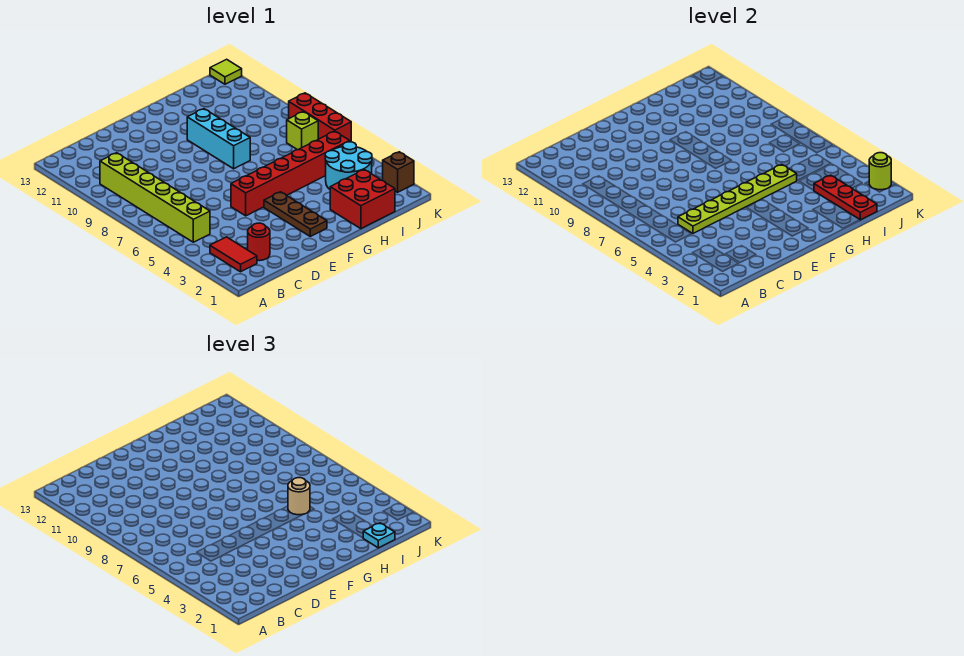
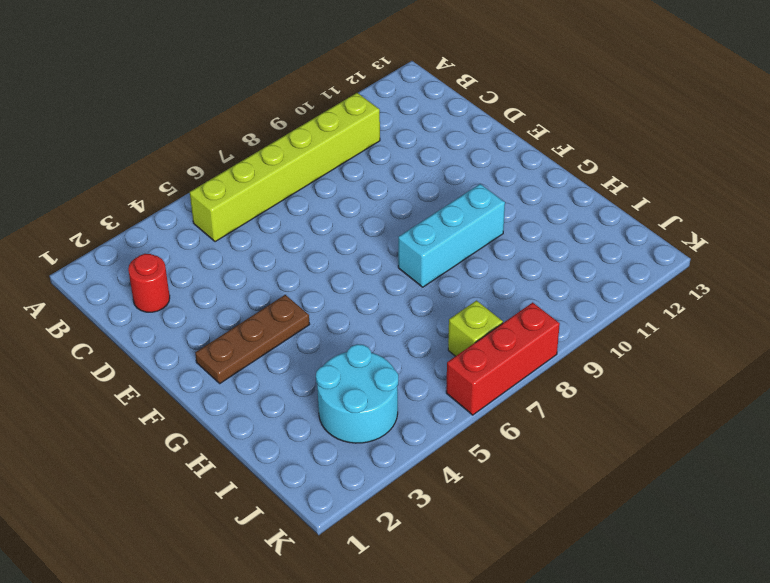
none -> red tile B2:B3 level 1
none -> red brick E5:J5 level 1
none -> red brick H1:I2 level 1

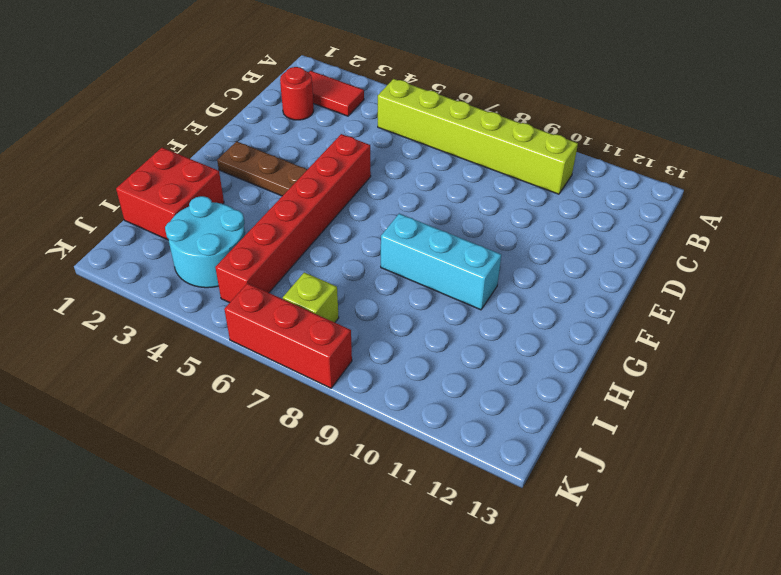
none -> brown brick K2 level 1
none -> lime tile K13 level 1
none -> lime plate C5:H5 level 2

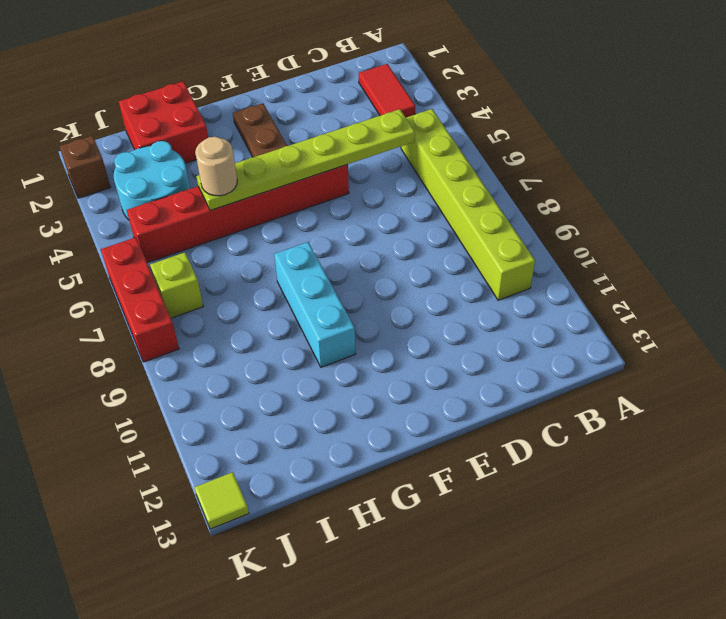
none -> red round brick C2 level 1
none -> red plate I1:I3 level 2
none -> lime round brick K2 level 2

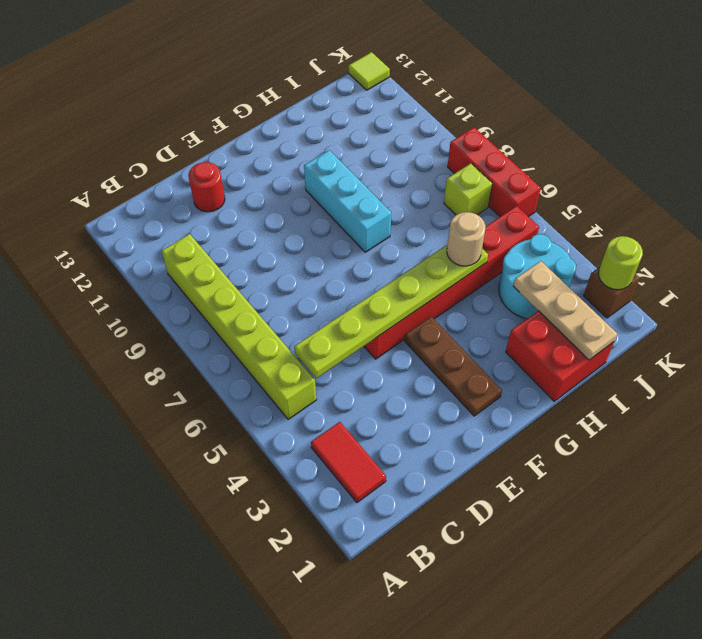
red round brick D12 level 1 -> red round brick C2 level 1
tan plate I1:I3 level 2 -> red plate I1:I3 level 2
none -> cyan plate I1 level 3

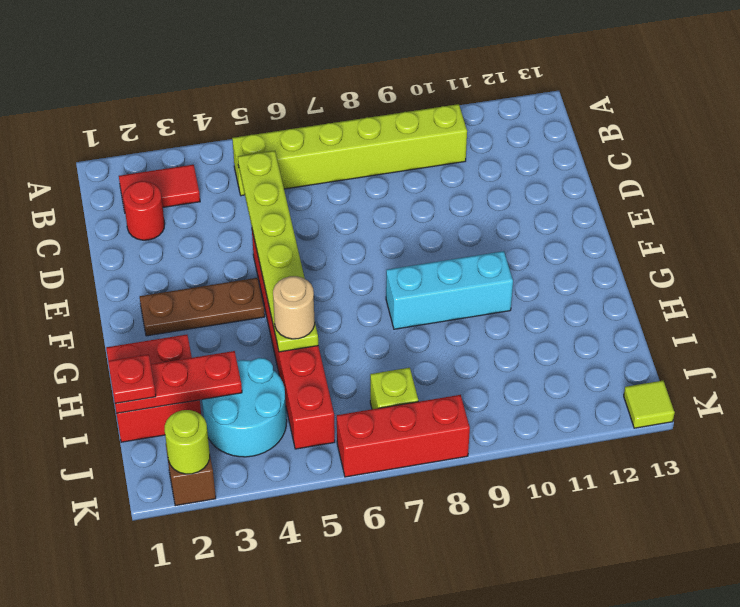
red plate I1 level 3 -> cyan plate I1 level 3

